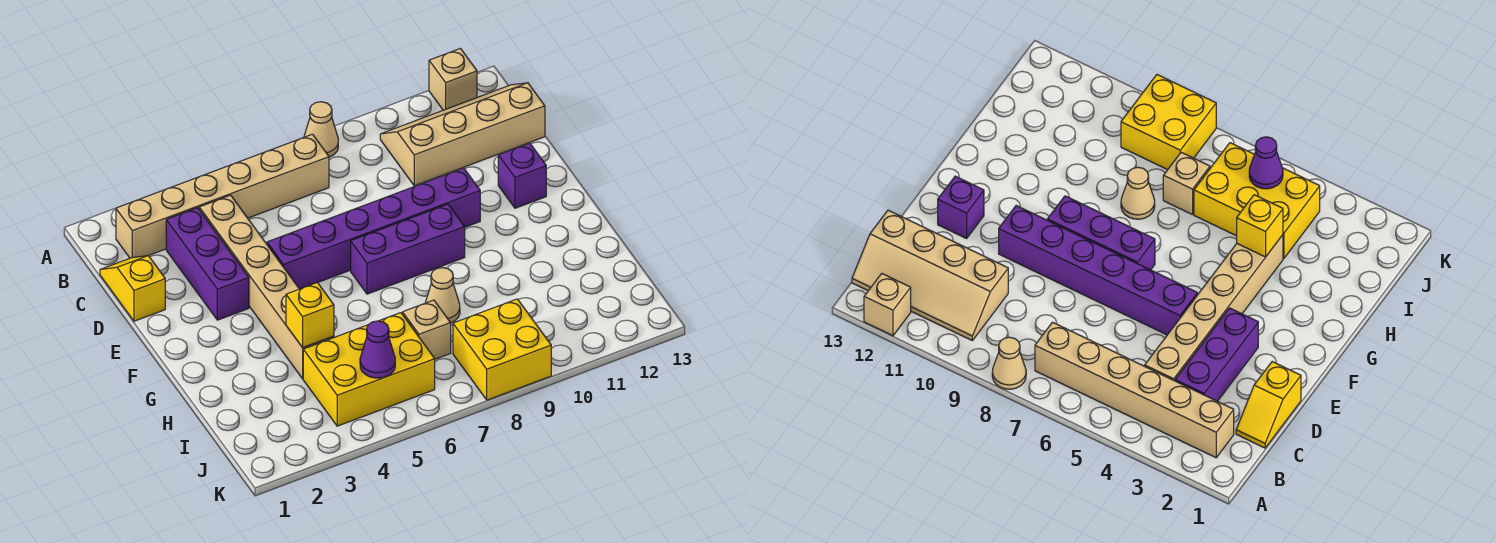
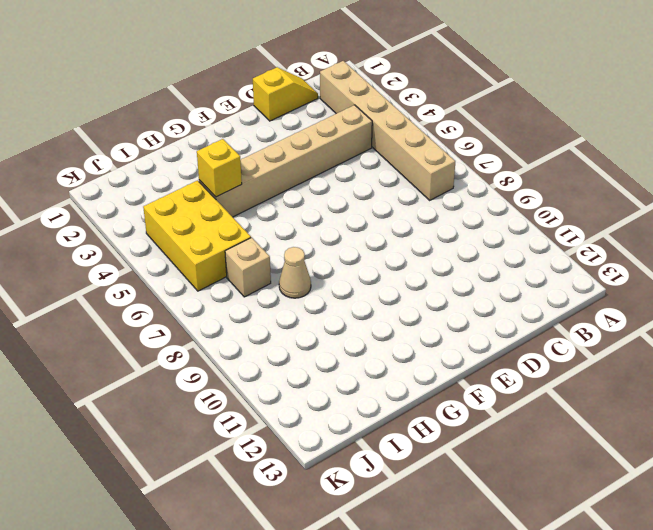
none -> tan cone A8 level 1
none -> tan brick A12 level 1
none -> tan slope B10:C13 level 1 top C

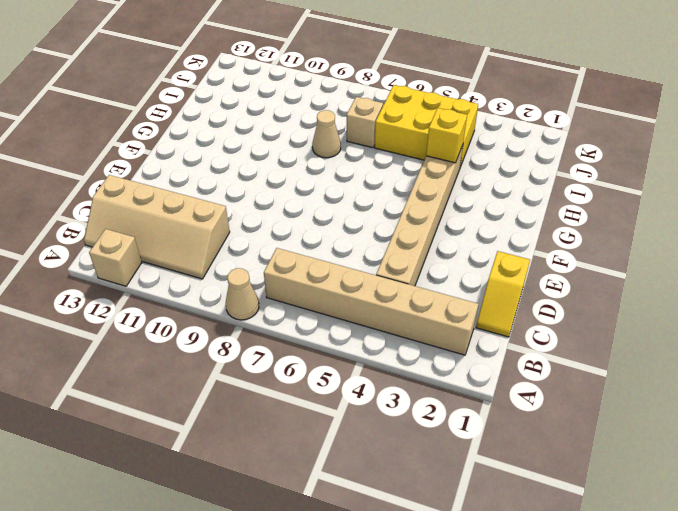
none -> purple brick C3:E3 level 1
none -> purple brick E5:E10 level 1
none -> purple brick E12 level 1

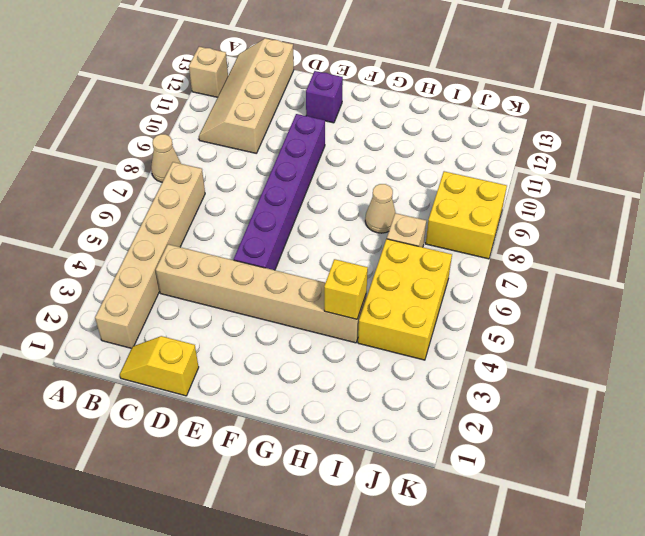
none -> purple brick C3:E3 level 1
none -> purple brick F7:F9 level 1
none -> purple cone J5 level 2

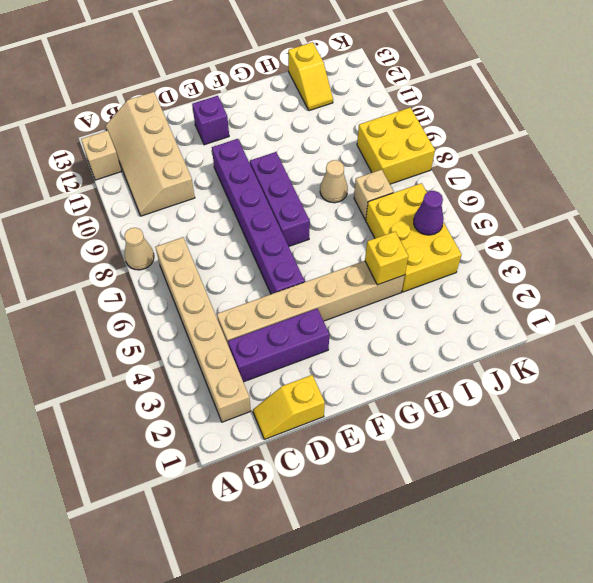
yellow slope I12:I13 level 1 top 13 -> none

